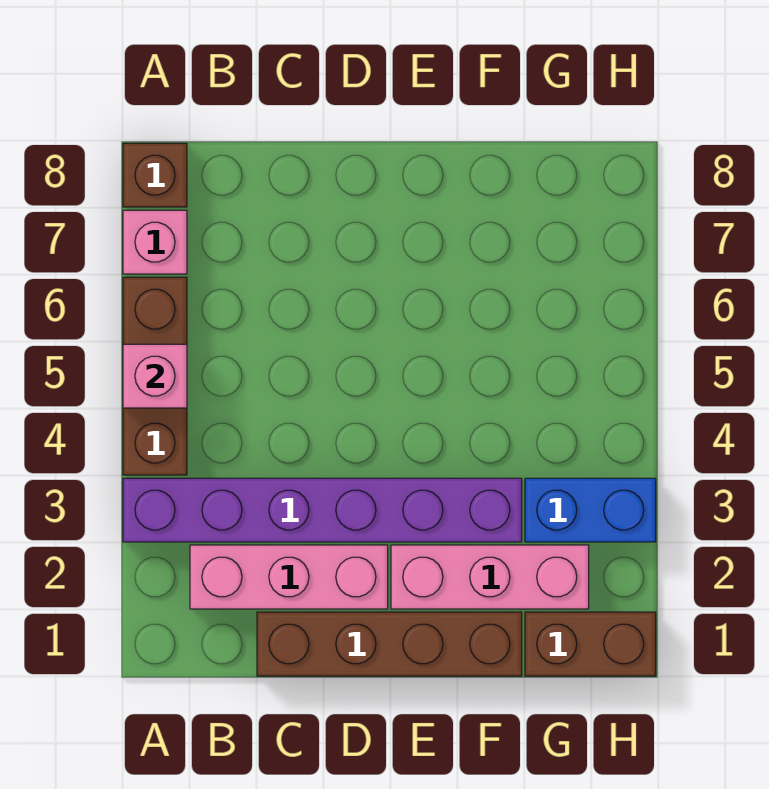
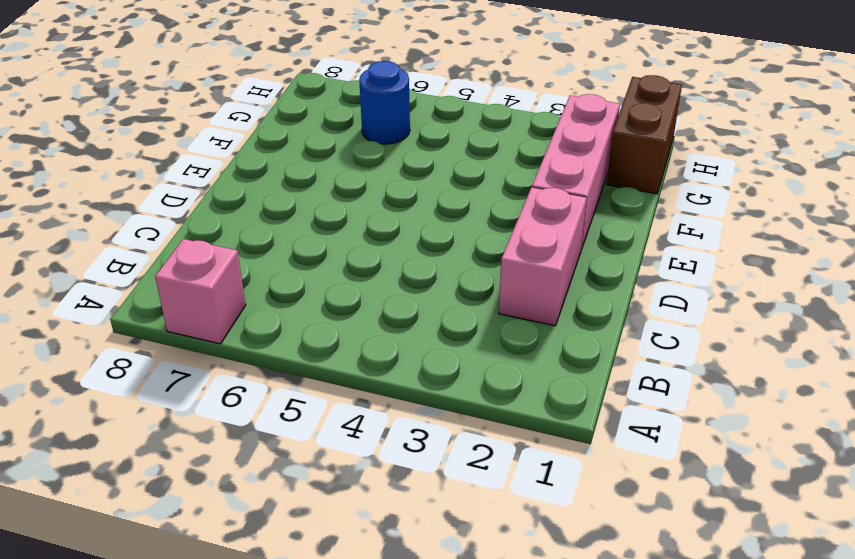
pink brick C2:D2 level 1 -> pink brick B2:D2 level 1
blue round brick G6 level 1 -> none
none -> purple brick A3:F3 level 1
none -> brown brick A4:A6 level 1

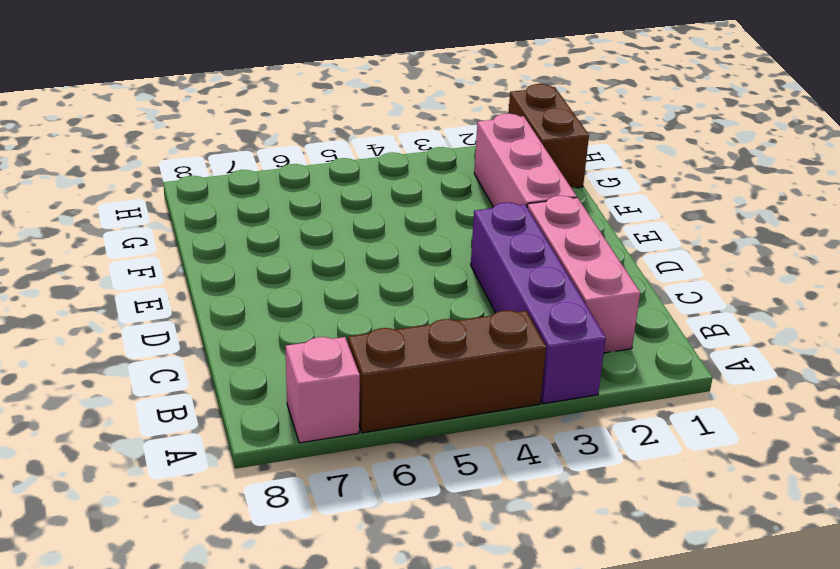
purple brick A3:D3 level 1 -> purple brick A3:F3 level 1
none -> brown brick A8 level 1
none -> brown brick C1:F1 level 1

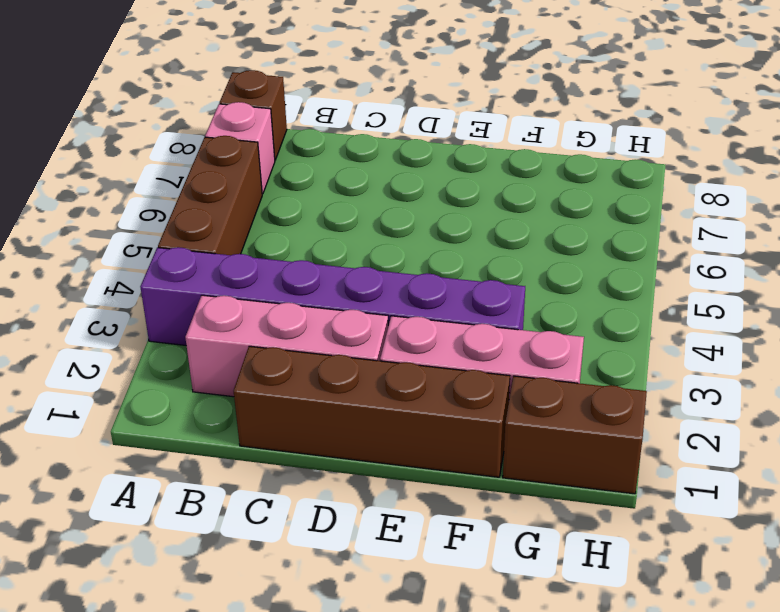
none -> blue brick G3:H3 level 1
none -> pink brick A5 level 2

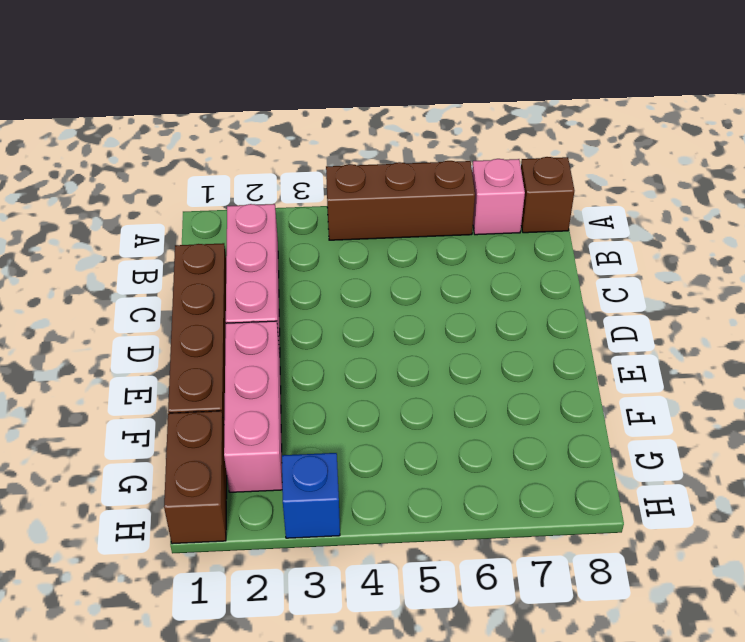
blue brick H3 level 1 -> blue brick G3:H3 level 1
none -> purple brick A3:F3 level 1
none -> pink brick A5 level 2

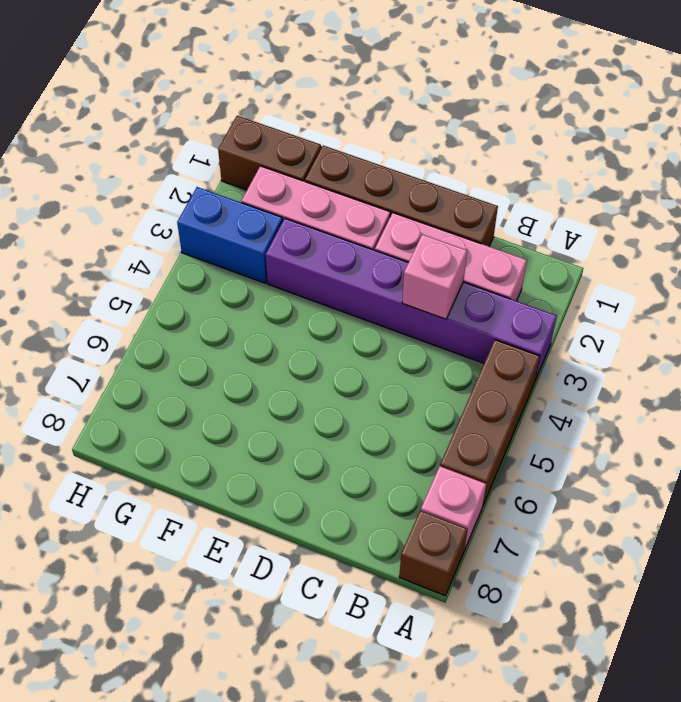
pink brick C3 level 2 -> pink brick A5 level 2

